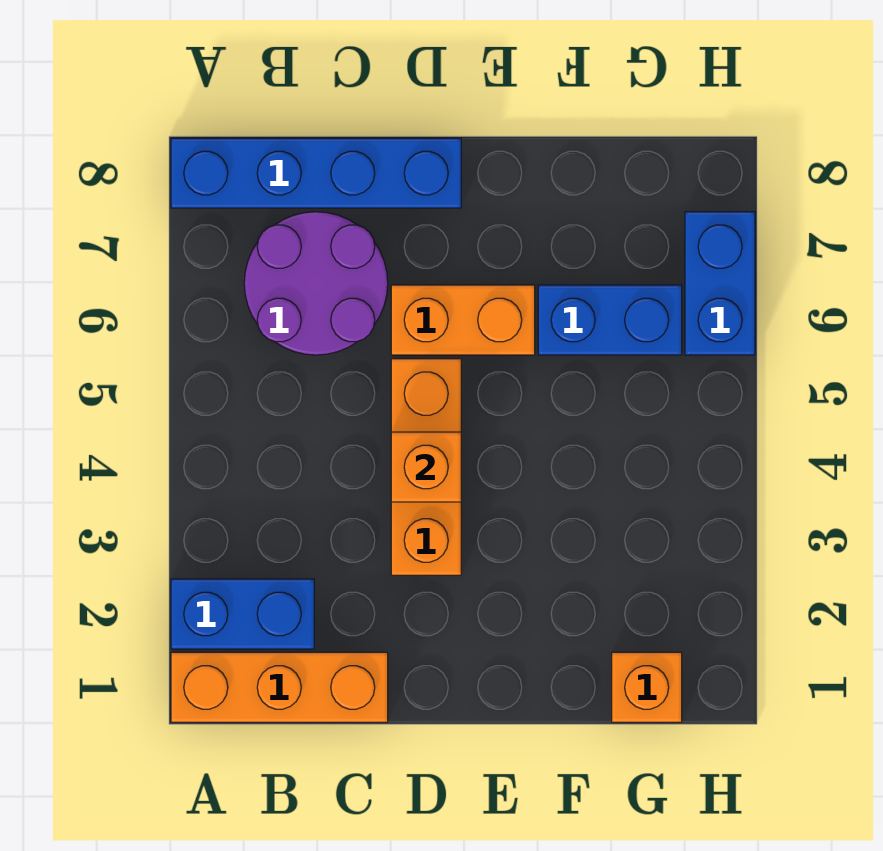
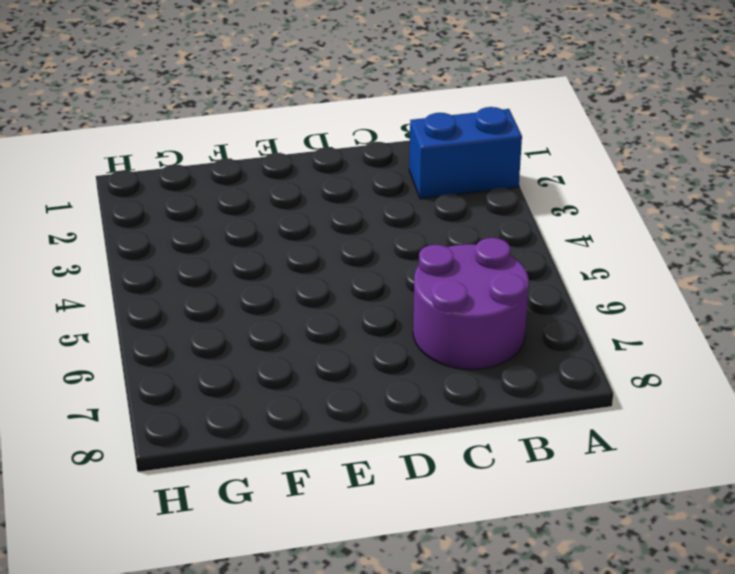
none -> orange brick A1:C1 level 1
none -> blue brick A8:D8 level 1

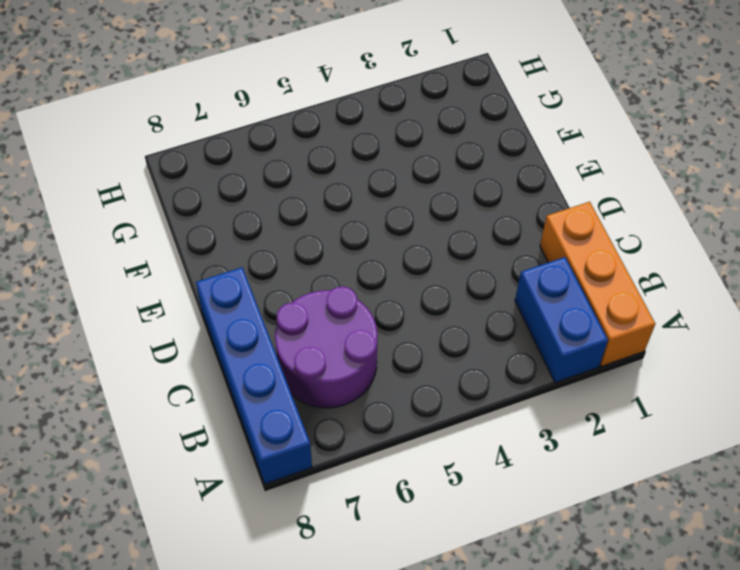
none -> orange brick D3:D5 level 1
none -> orange brick D6:E6 level 1

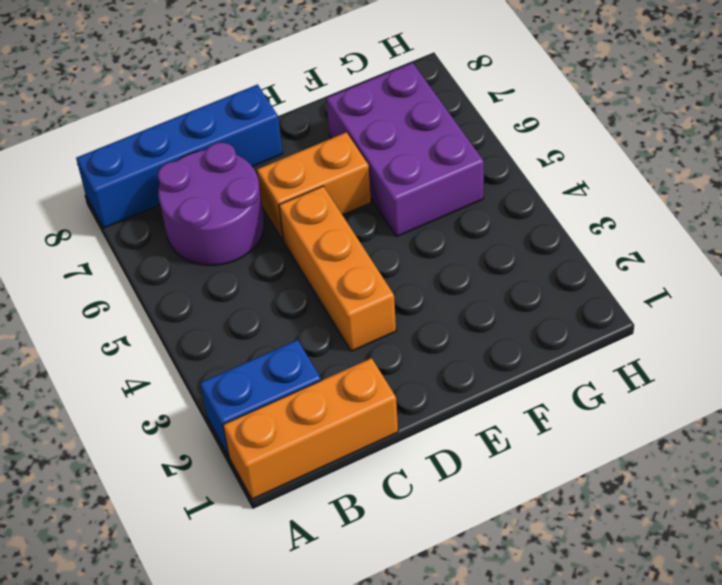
purple brick F5:G7 level 1 -> blue brick F6:G6 level 1
none -> orange brick G1 level 1
none -> blue brick H6:H7 level 1

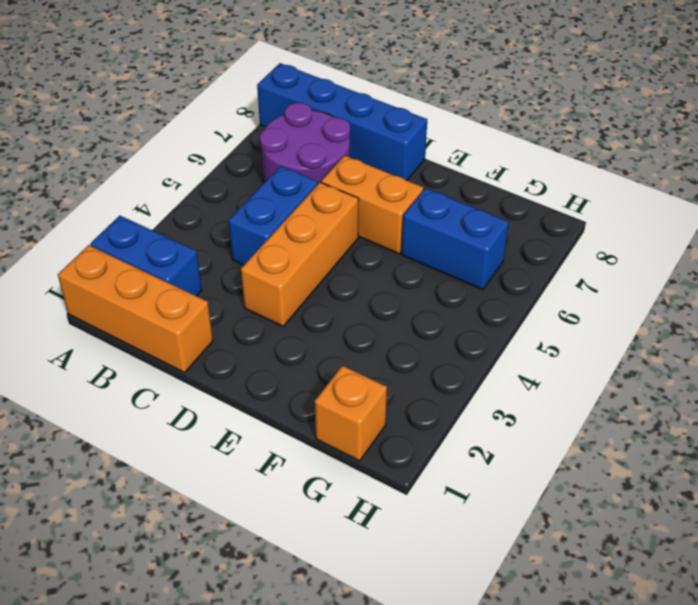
blue brick C4:C5 level 1 -> blue brick H6:H7 level 1
none -> orange brick D4 level 2

